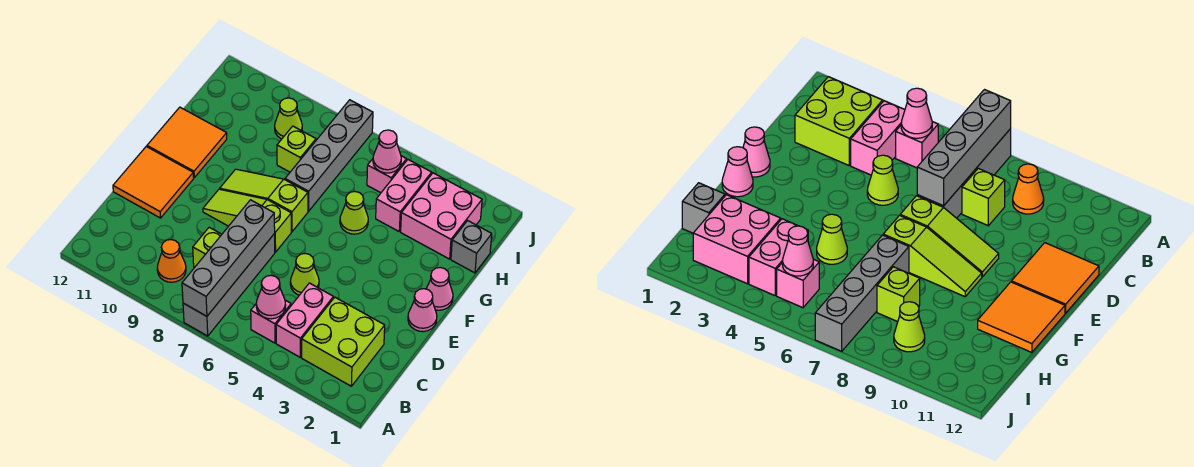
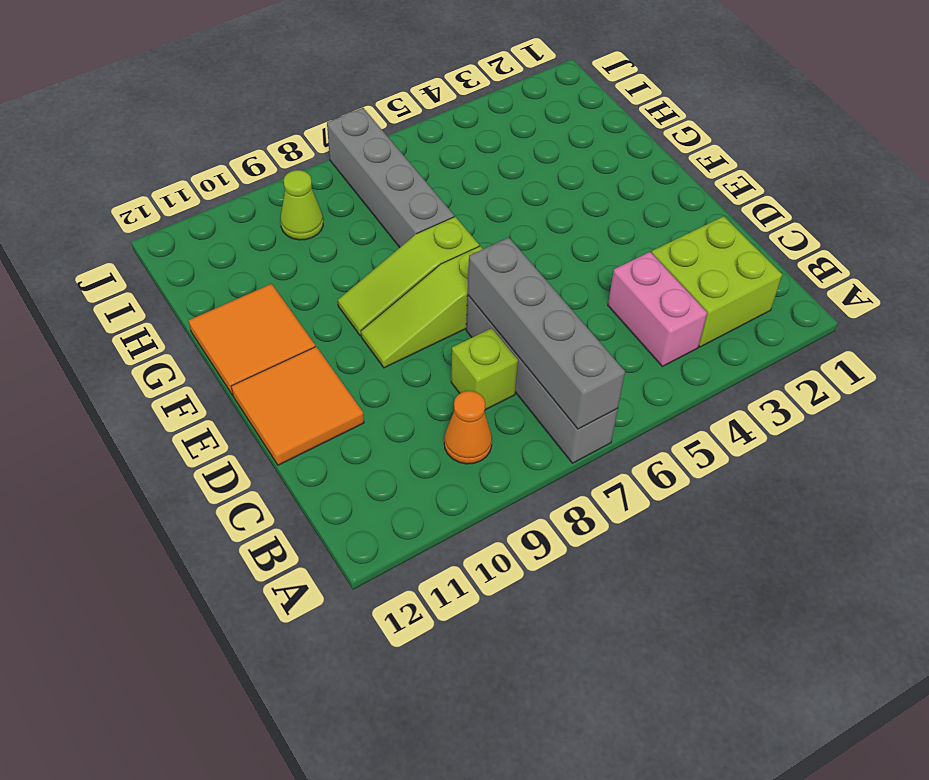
none -> pink brick B5 level 1
none -> lime cone D5 level 1
none -> pink cone E1 level 1

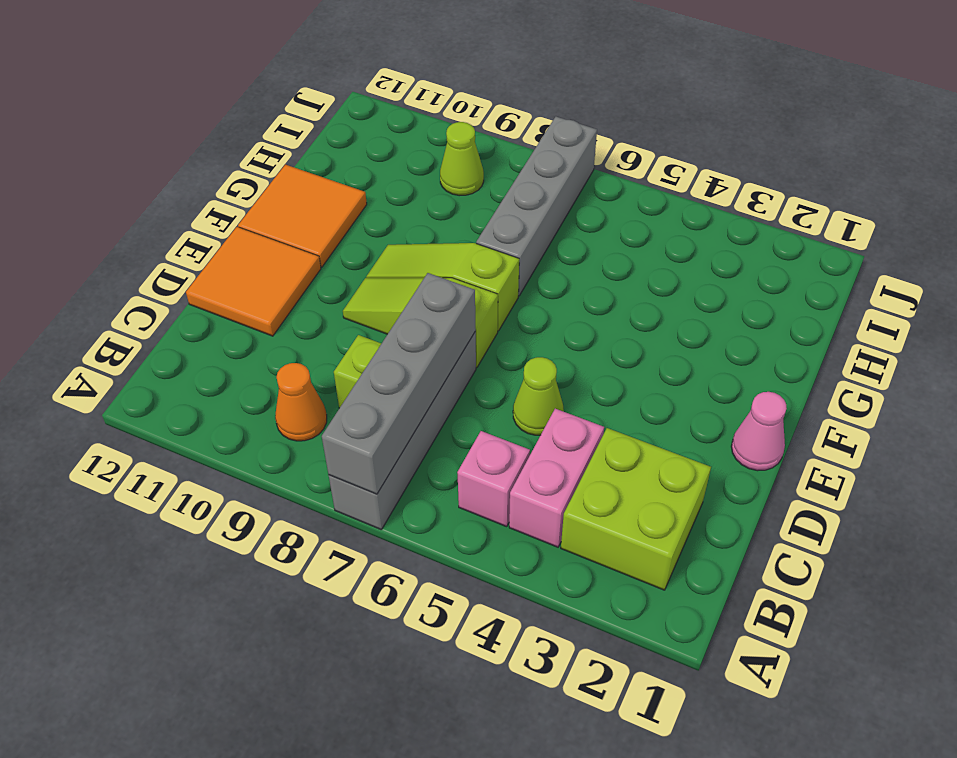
none -> pink cone F1 level 1
none -> lime cone G5 level 1
none -> grey brick H1 level 1

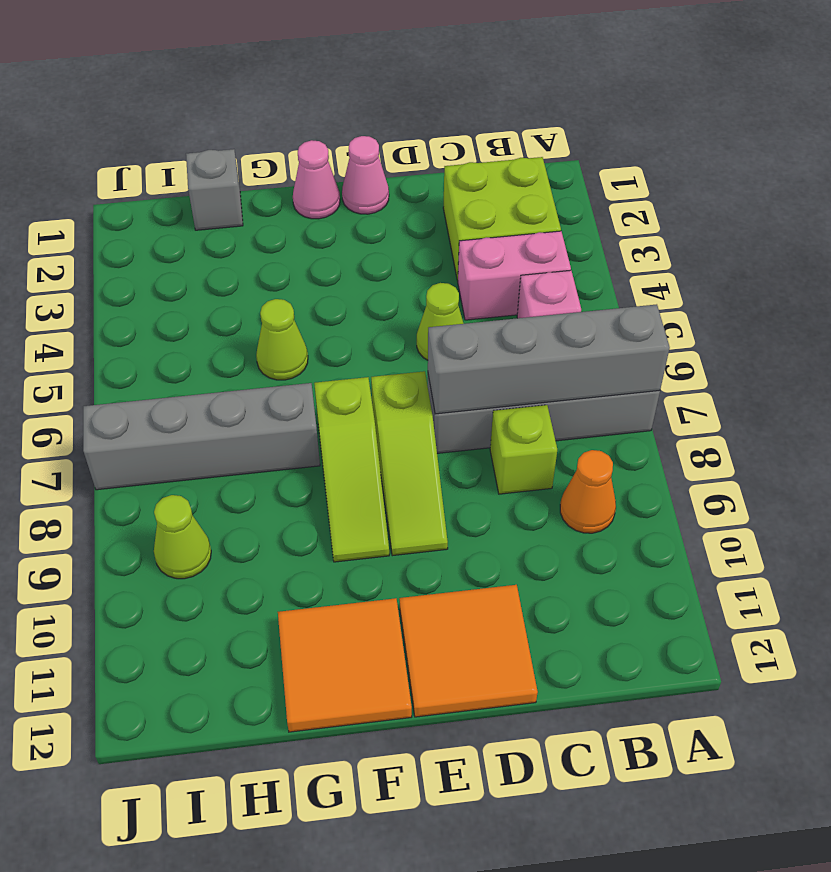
none -> pink brick H2:I3 level 1
none -> pink brick H4:I4 level 1
none -> lime brick H8 level 1

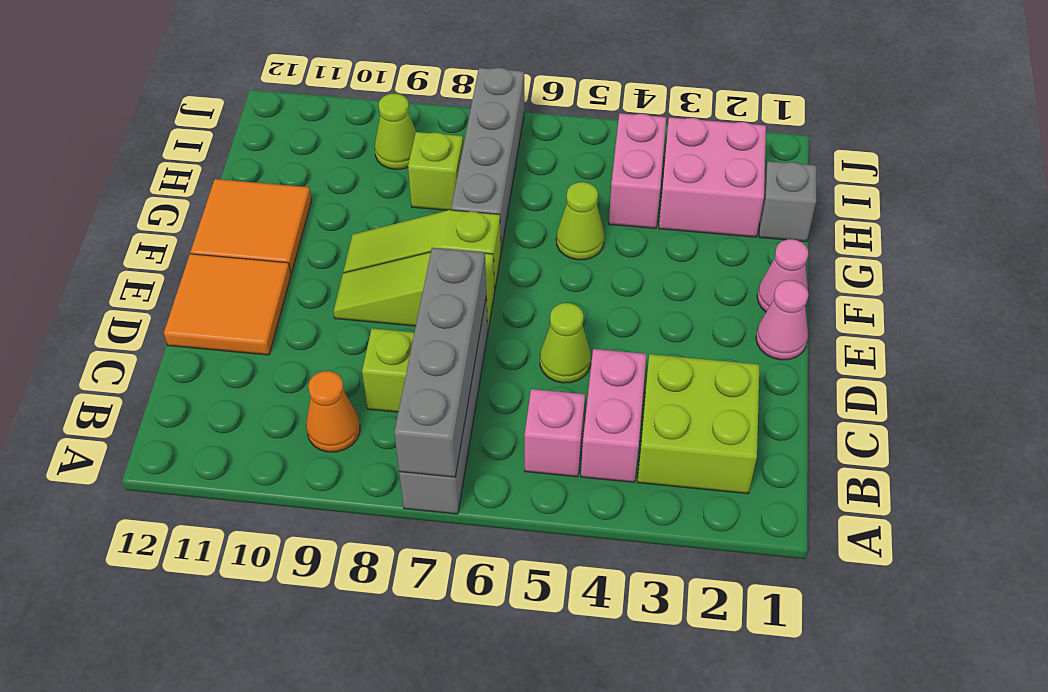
none -> pink brick I5 level 1
none -> pink cone B5 level 2
none -> pink cone I5 level 2

